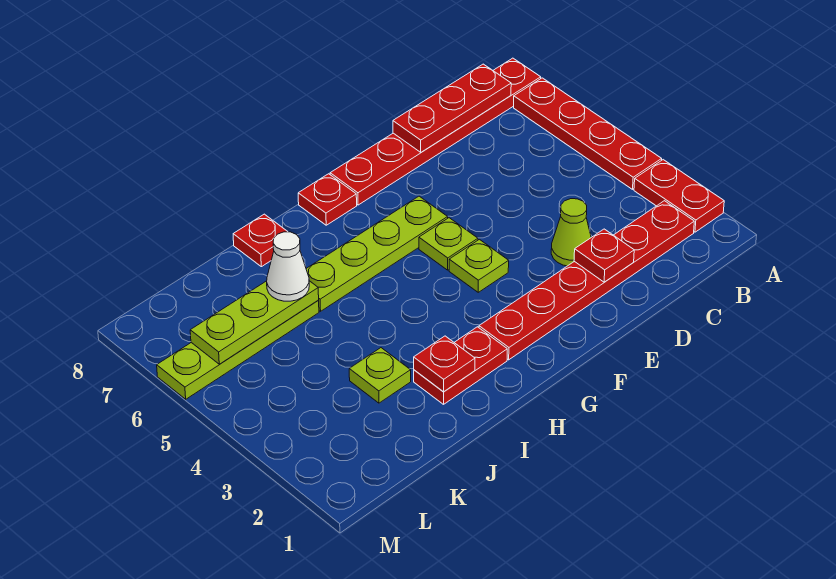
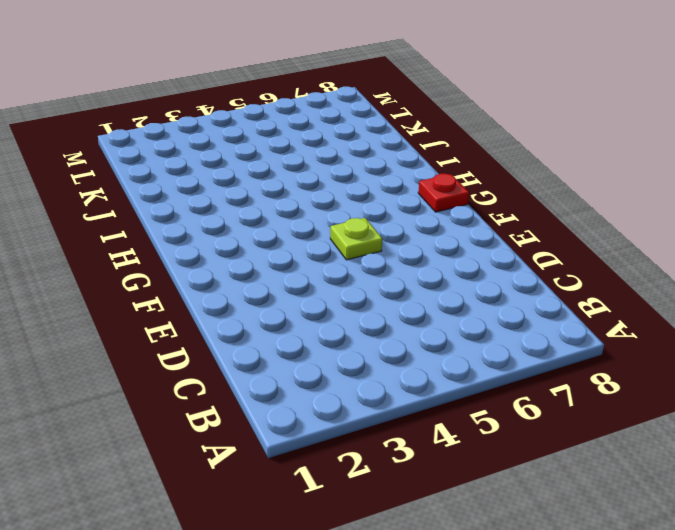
none -> red plate A2:A3 level 1
none -> red plate A4:A7 level 1
none -> red plate A8:F8 level 1

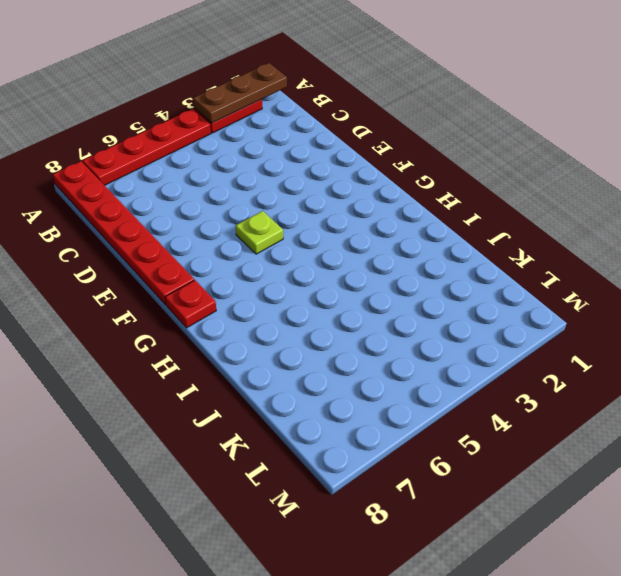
brown plate A1:A3 level 2 -> none
none -> red plate B2:G2 level 1
none -> lime cone D3 level 1
none -> lime plate F4 level 1

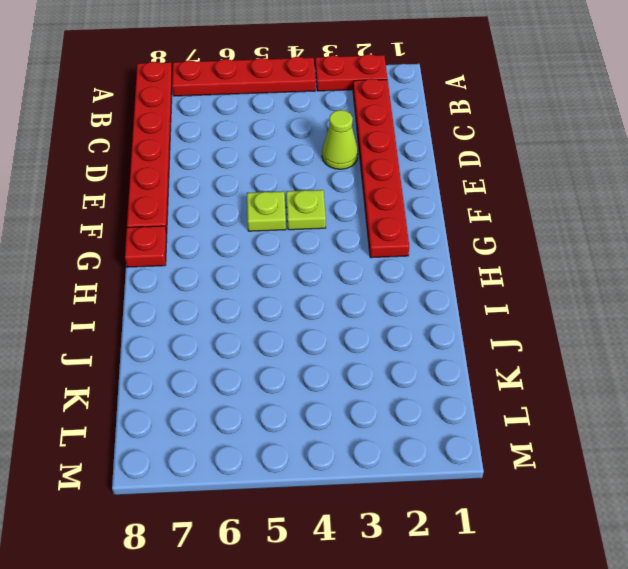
none -> lime plate F6:I6 level 1
none -> red plate H2:I2 level 1
none -> red plate I8 level 1

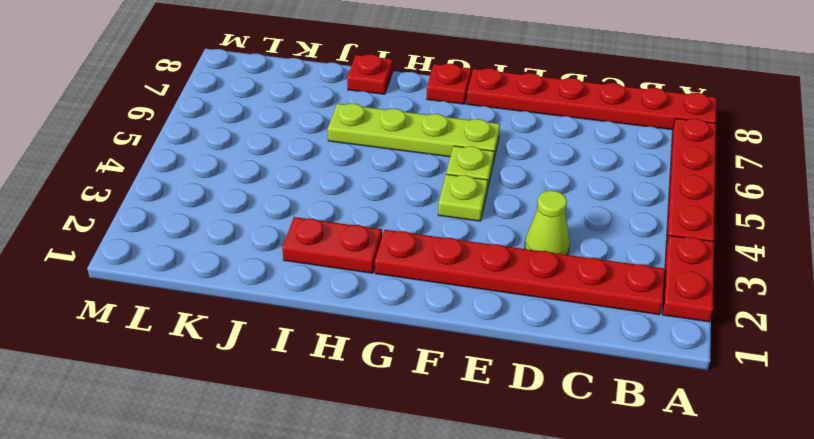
none -> lime plate J3 level 1
none -> lime plate J6:M6 level 1
none -> red plate B8:D8 level 2

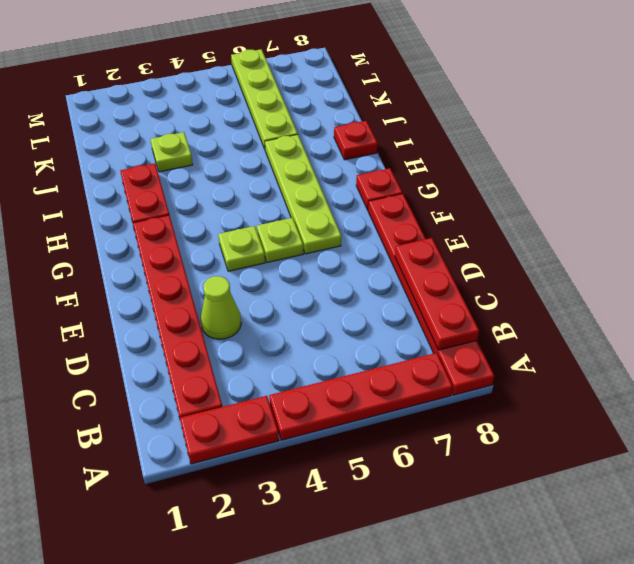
none -> red plate D2 level 2
none -> red plate I2 level 2
none -> lime plate J6:L6 level 2

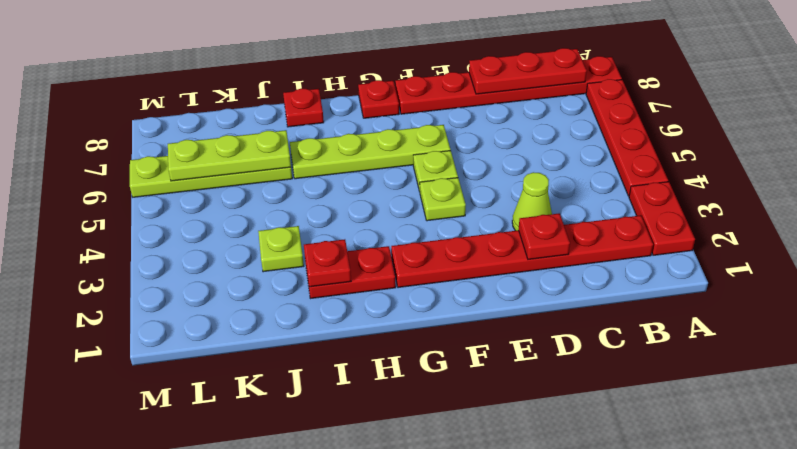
none -> white cone J6 level 3

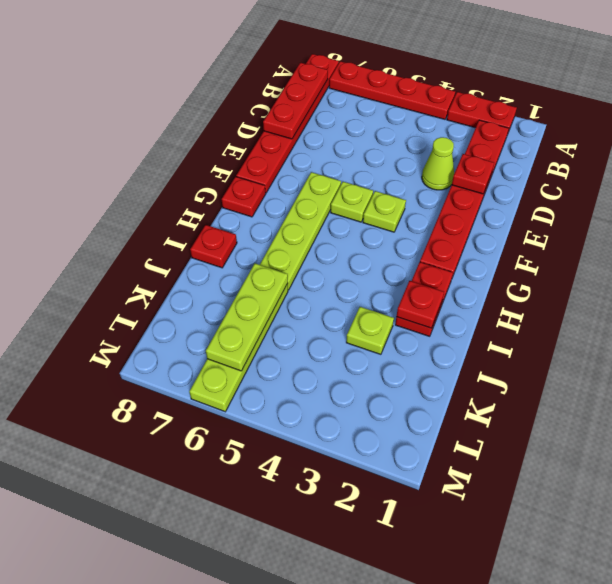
none -> white cone J6 level 3

